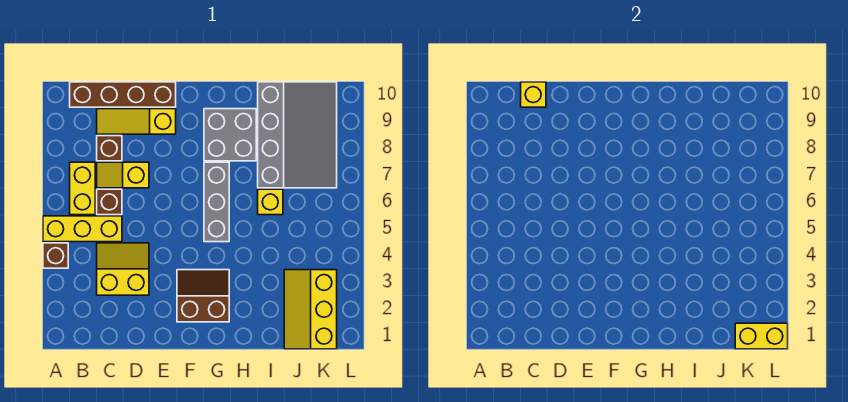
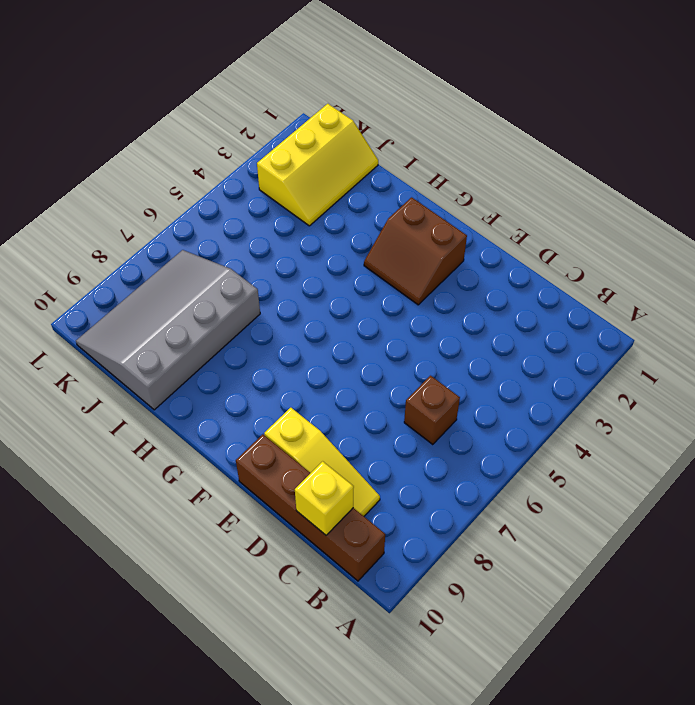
none -> brown brick A4 level 1
none -> yellow brick A5:C5 level 1
none -> yellow brick B6:B7 level 1

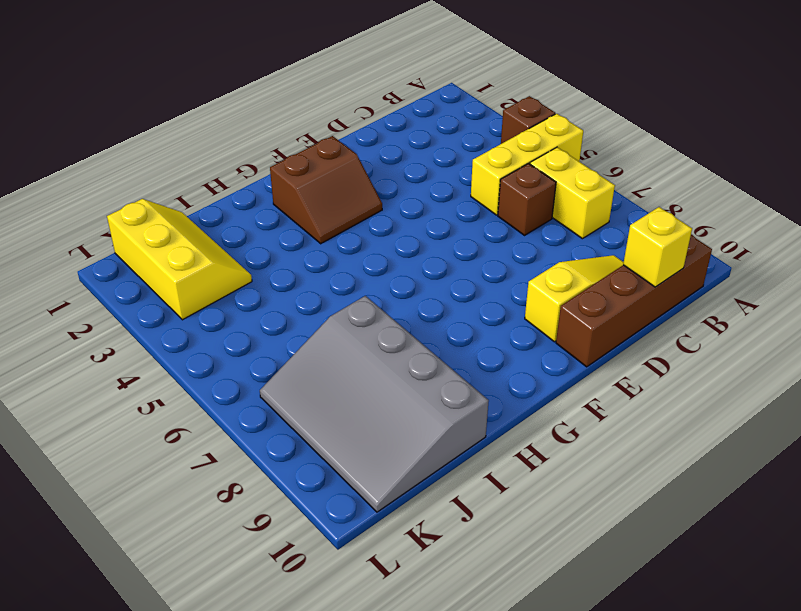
none -> yellow slope C3:D4 level 1 top 3
none -> yellow slope C7:D7 level 1 top D
none -> brown brick C8 level 1

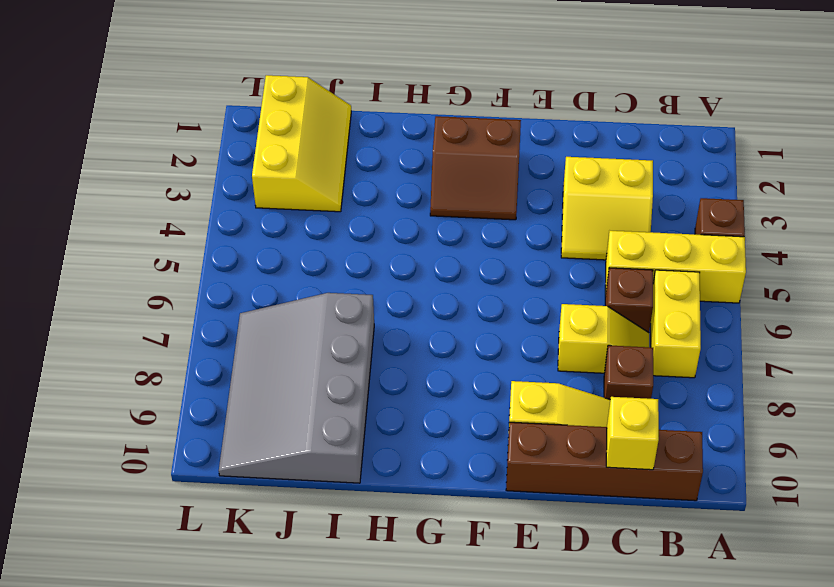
none -> grey brick G5:G7 level 1
none -> grey brick G8:H9 level 1
none -> yellow brick I6 level 1

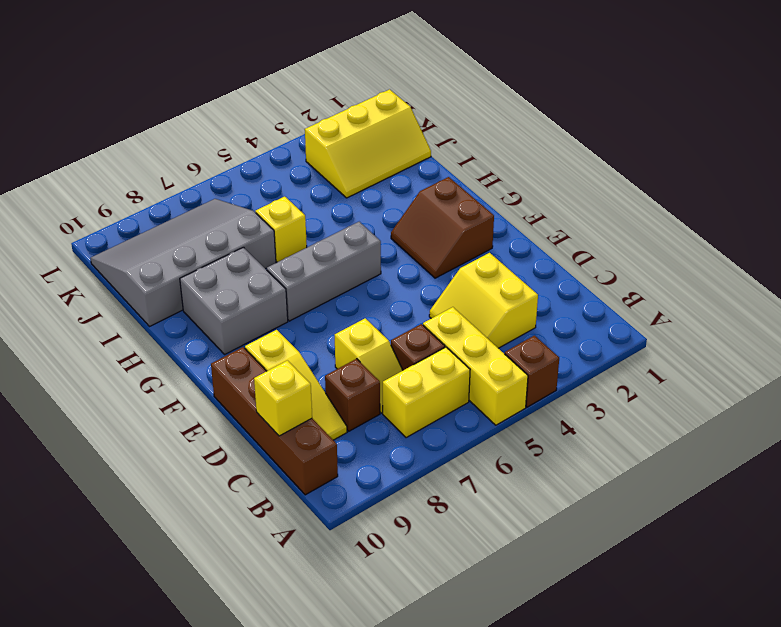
none -> yellow brick K1:L1 level 2

